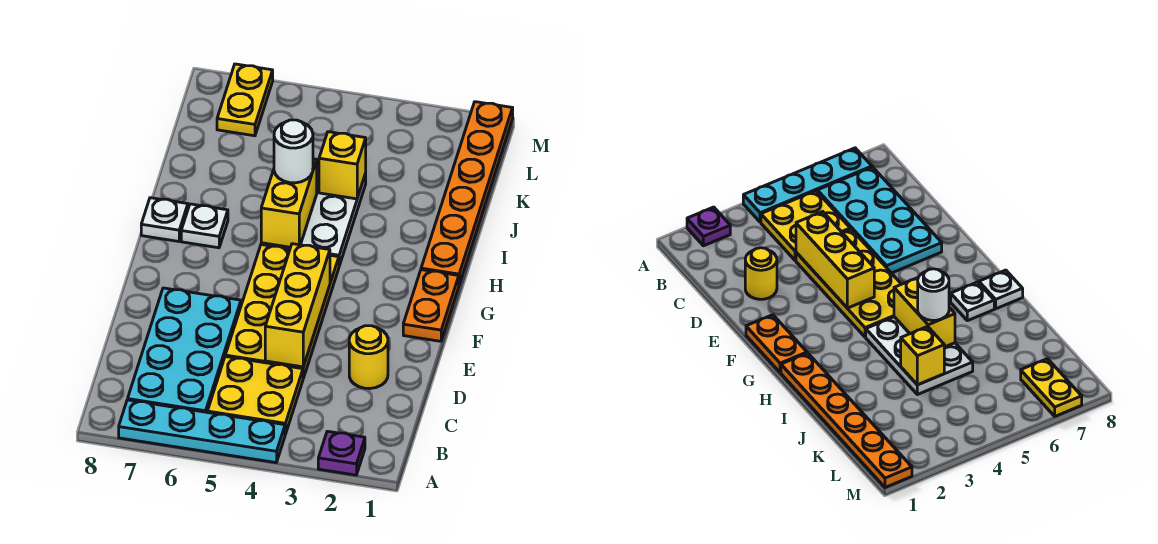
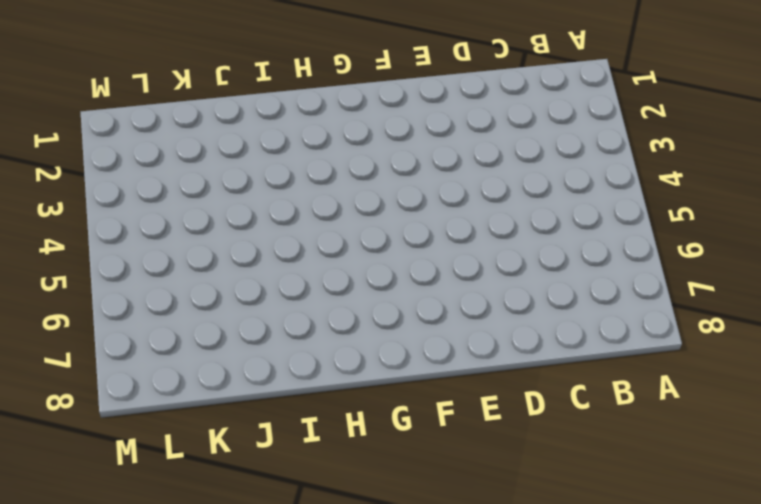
none -> purple plate A2 level 1
none -> cyan plate A4:A7 level 1
none -> yellow plate B4:C5 level 1

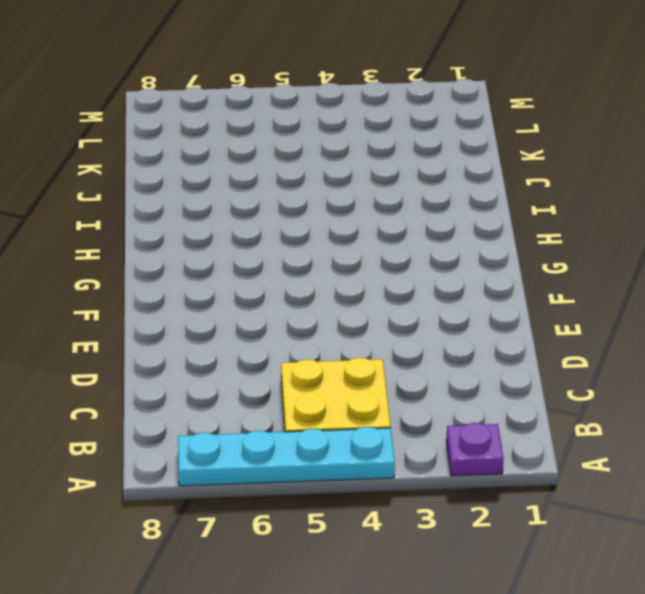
none -> cyan plate B6:E7 level 1
none -> yellow round brick D2 level 1
none -> yellow plate D4:G5 level 1

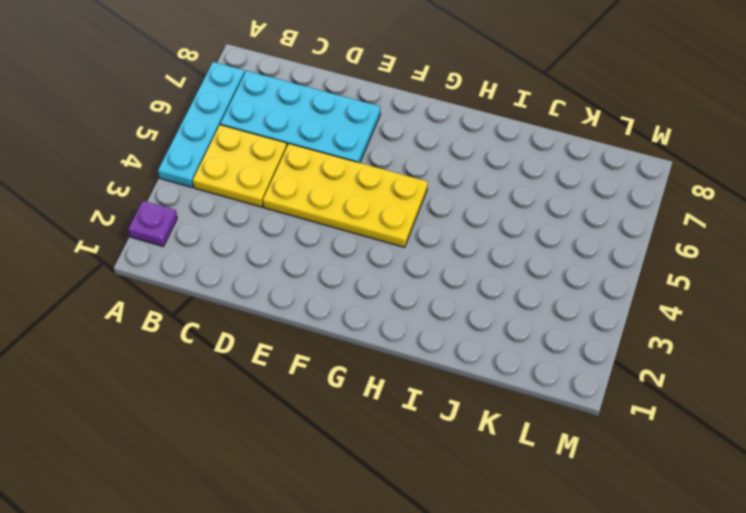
none -> yellow round brick D2 level 1
none -> orange plate F1:G1 level 1
none -> orange plate H1:M1 level 1

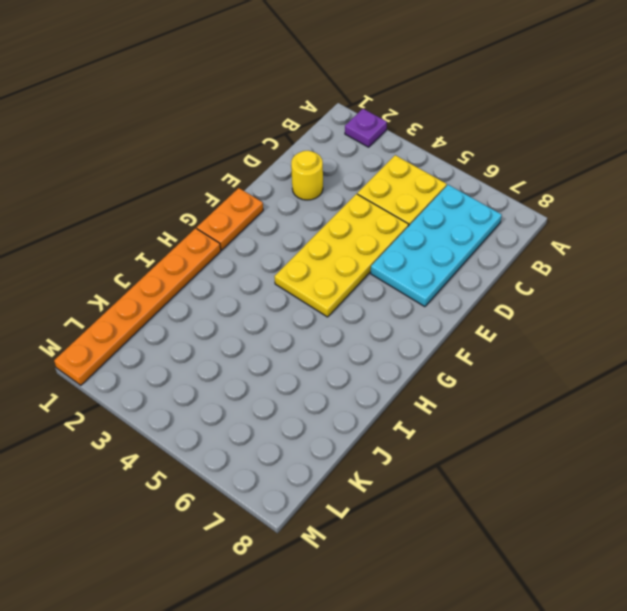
none -> cyan plate A4:A7 level 1
none -> white plate H4:J5 level 1
none -> white plate H7 level 1

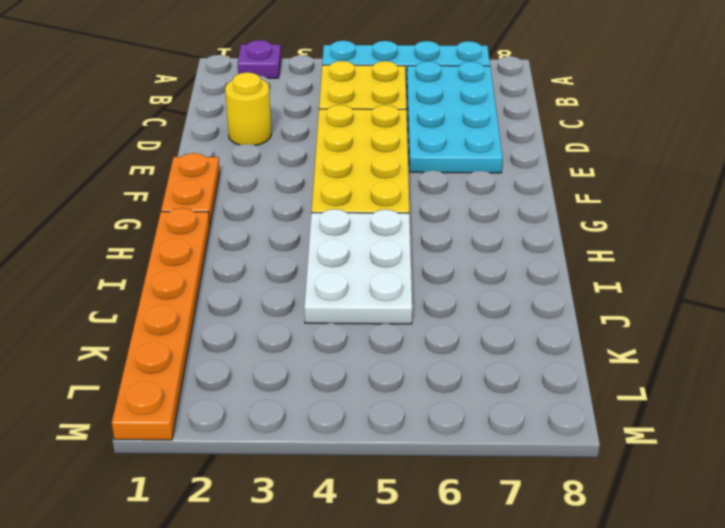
none -> white plate H7 level 1
none -> white plate H8 level 1
none -> yellow plate L7:M7 level 1

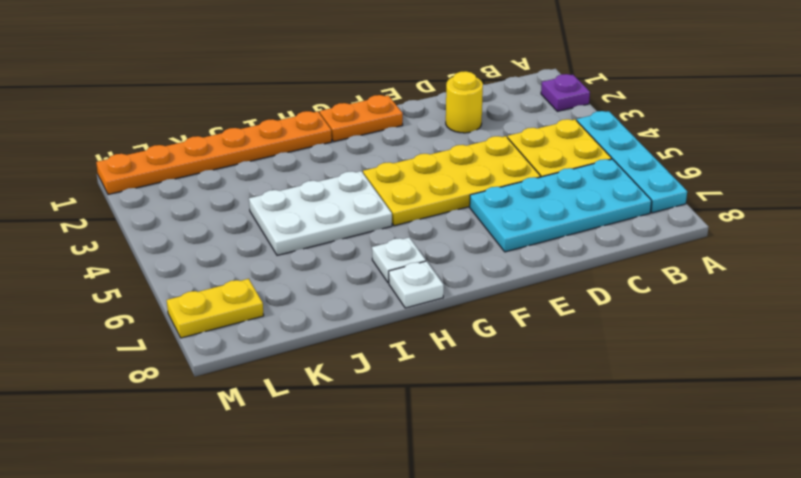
none -> yellow brick D4:F4 level 2
none -> yellow brick H5:I5 level 2
none -> yellow brick J4 level 2

